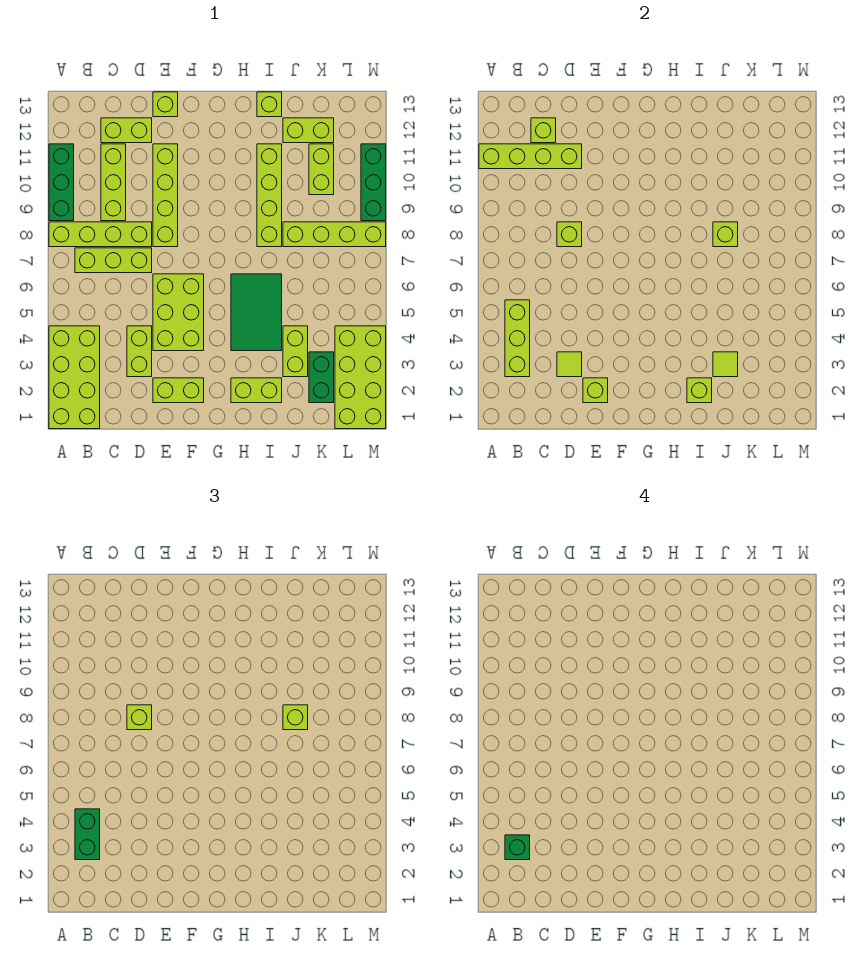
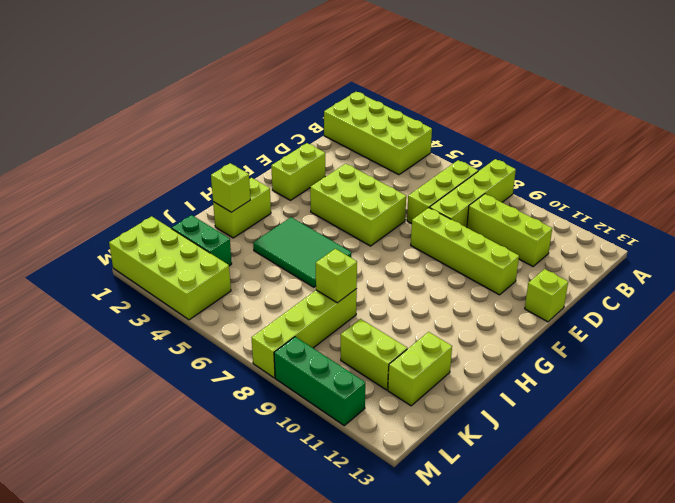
none -> green brick A9:A11 level 1
none -> lime brick C12:D12 level 1
none -> lime brick D3:D4 level 1
none -> lime brick I8:I11 level 1

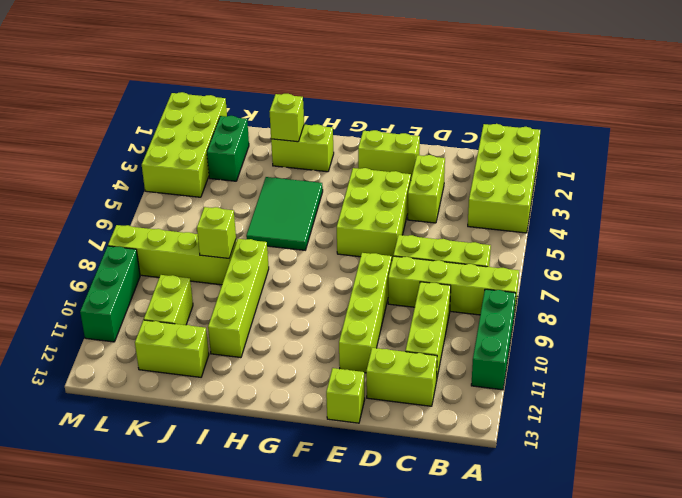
none -> lime brick I13 level 1
none -> lime brick J3:J4 level 1
none -> lime brick A11:D11 level 2
none -> lime brick B3:B5 level 2

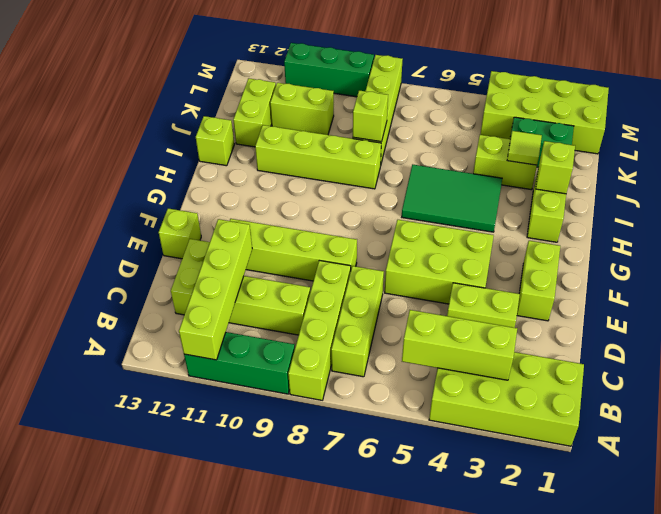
none -> lime brick C12 level 2
none -> lime tile D3 level 2
none -> lime brick D8 level 2
none -> lime brick E2 level 2

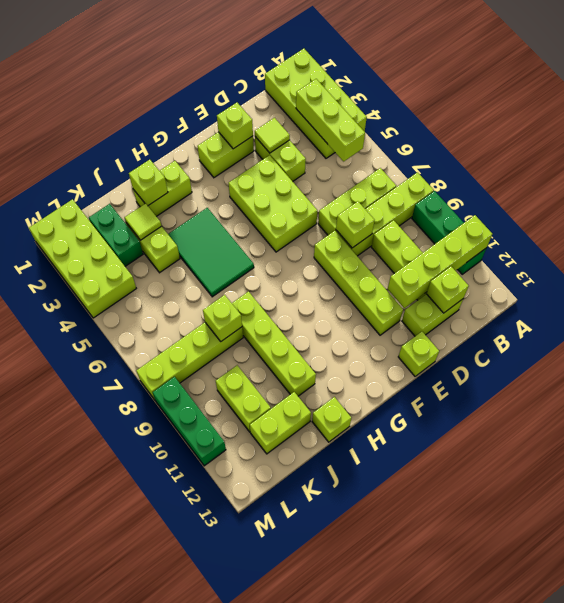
none -> green brick B3:B4 level 3
none -> lime brick D8 level 3
none -> lime brick J8 level 3
none -> green brick B3 level 4

